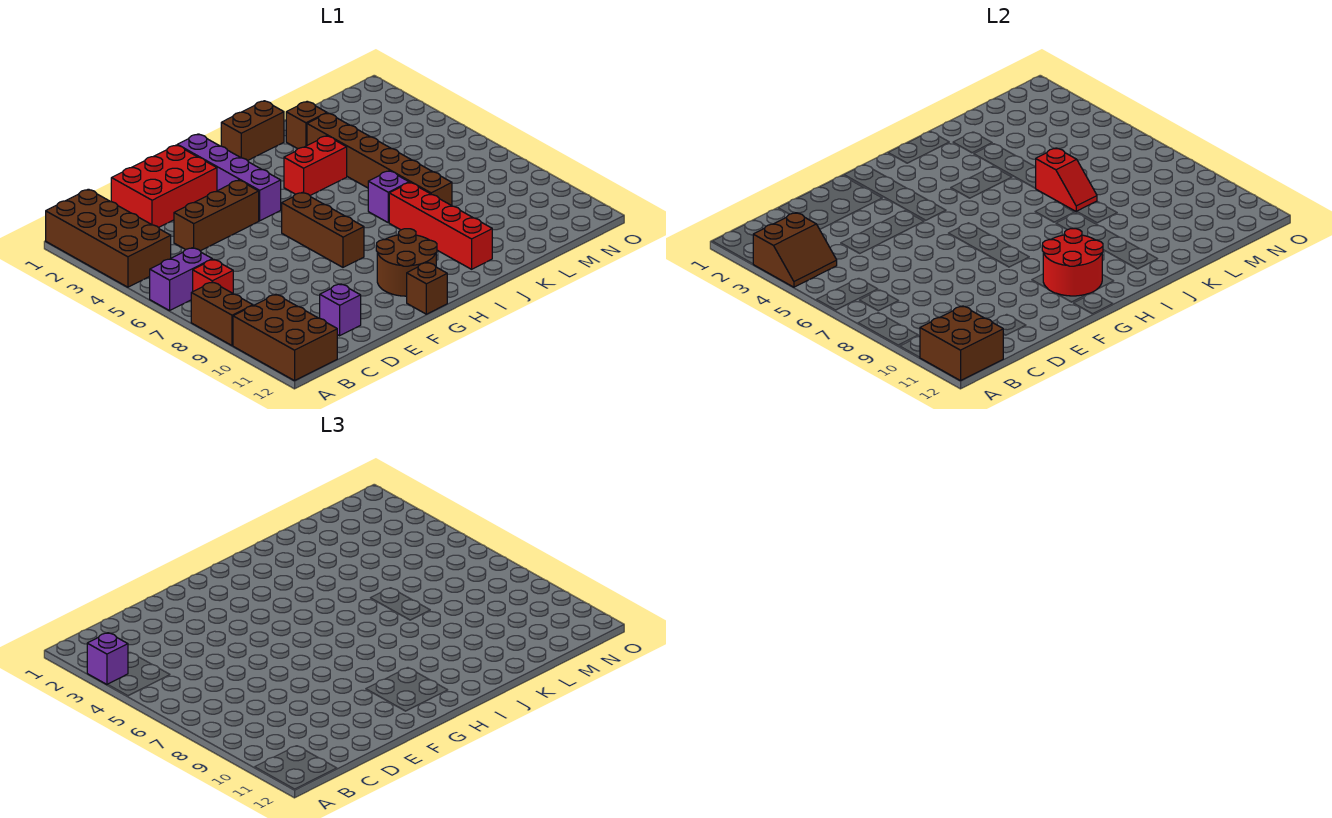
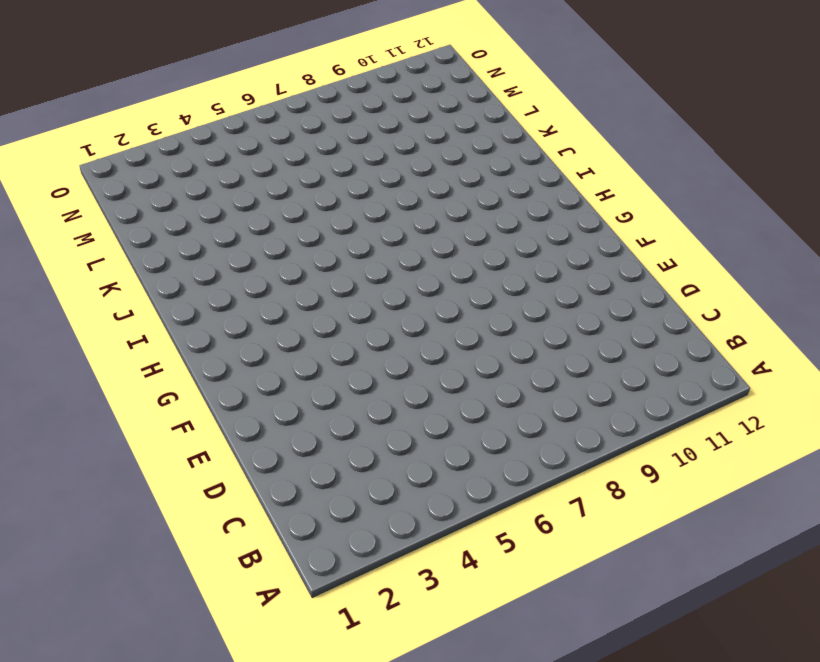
none -> brown brick A1:B4 level 1
none -> purple brick A6:B6 level 1
none -> brown brick A8:A9 level 1

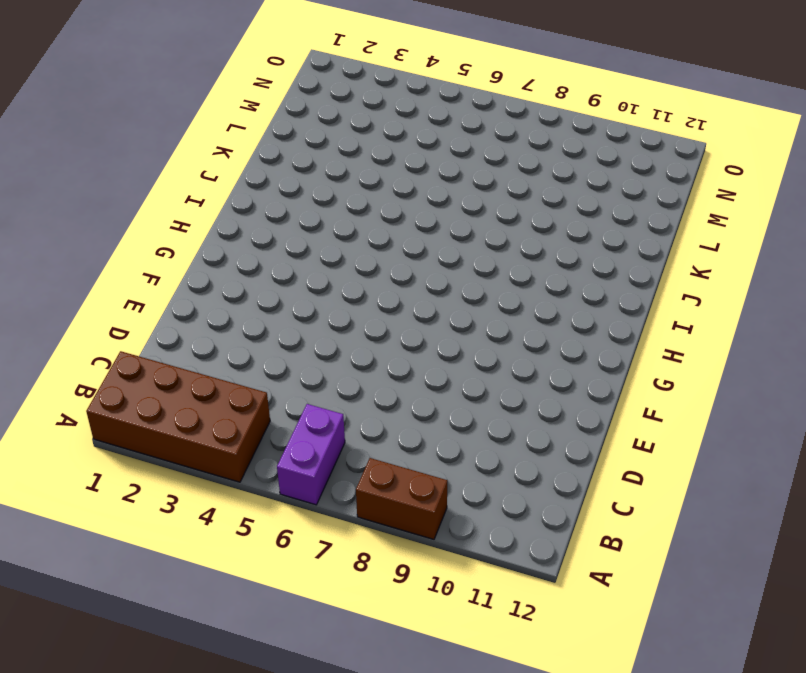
none -> brown brick A10:B12 level 1
none -> red brick B7 level 1
none -> red brick D1:F2 level 1

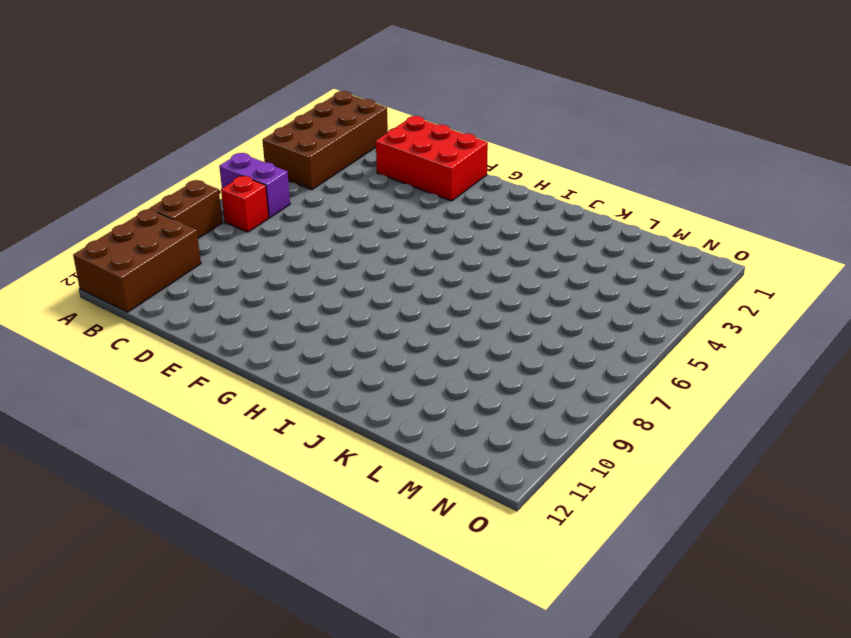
none -> brown brick D4:F4 level 1
none -> purple brick D11 level 1
none -> purple brick G1:G4 level 1

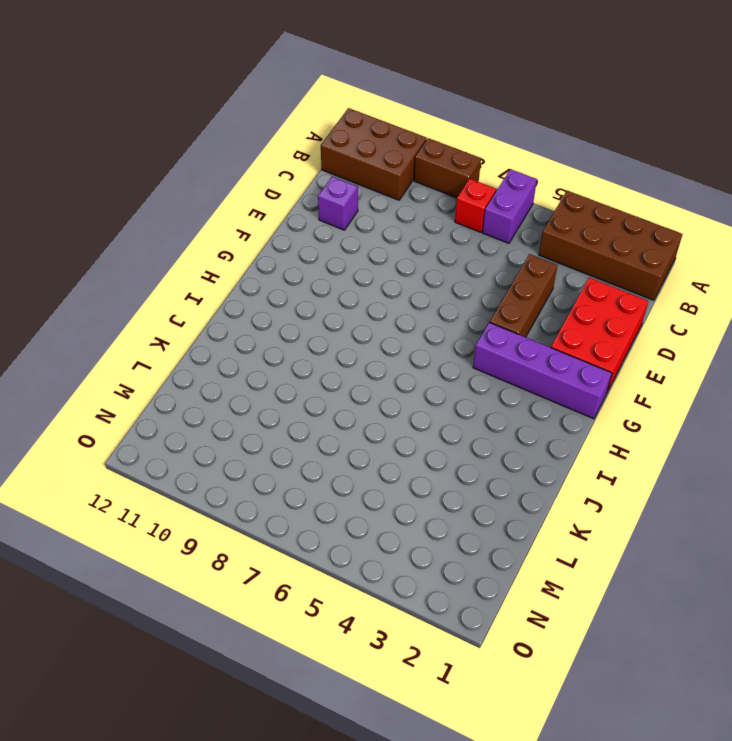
none -> brown brick G6:G8 level 1
none -> brown round brick G10:H11 level 1
none -> brown brick G12 level 1

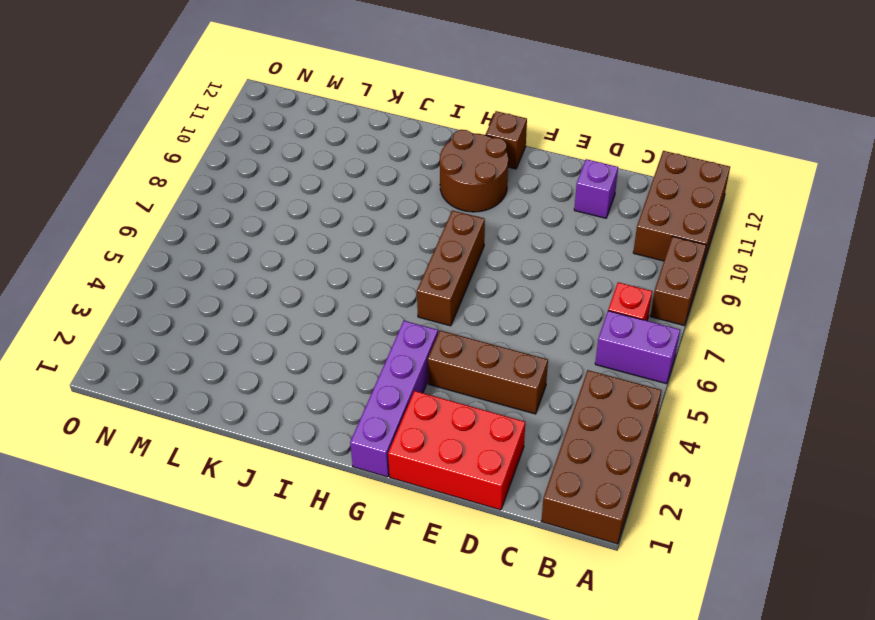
none -> brown brick I1:J1 level 1
none -> red brick I4:J4 level 1
none -> purple brick J7 level 1

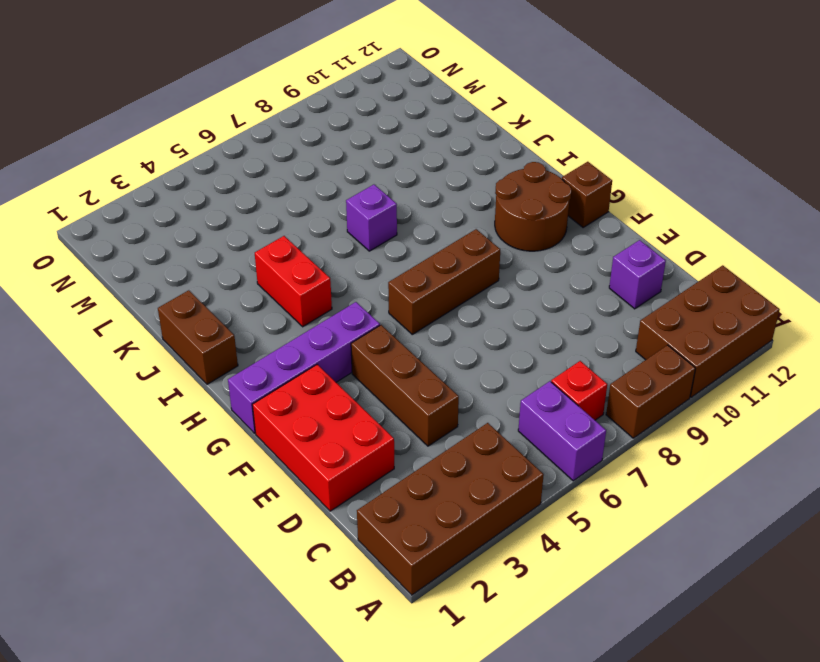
none -> red brick J8:J11 level 1
none -> brown brick K2 level 1
none -> brown brick K3:K8 level 1

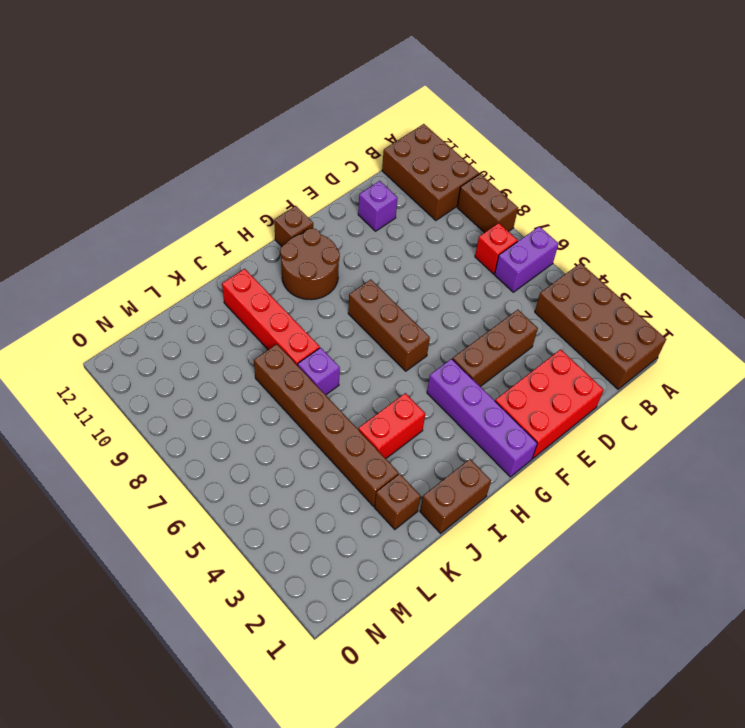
none -> brown slope A3:B4 level 2 top 3
none -> brown brick A11:B12 level 2
none -> red round brick G10:H11 level 2

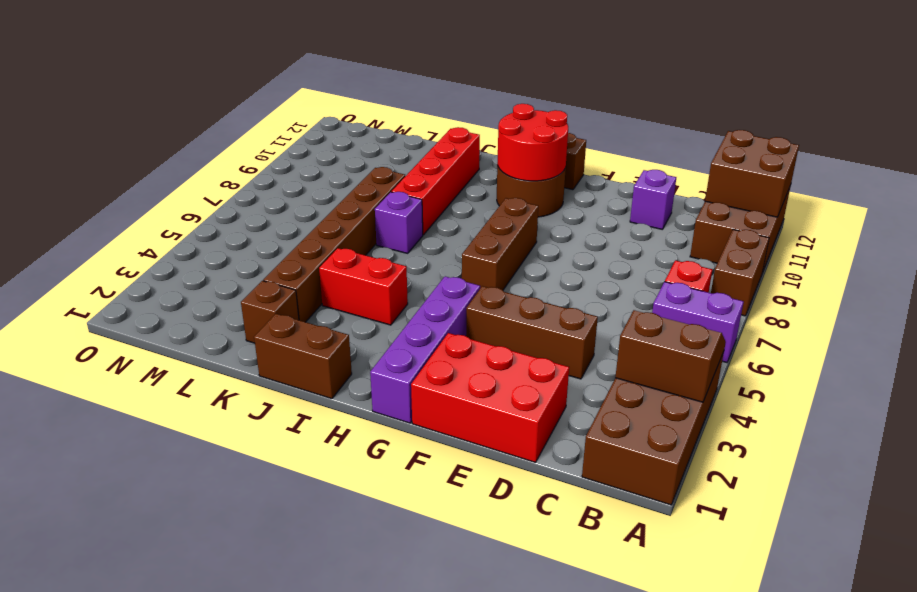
none -> red slope K6:K7 level 2 top 6
none -> purple brick A3 level 3

